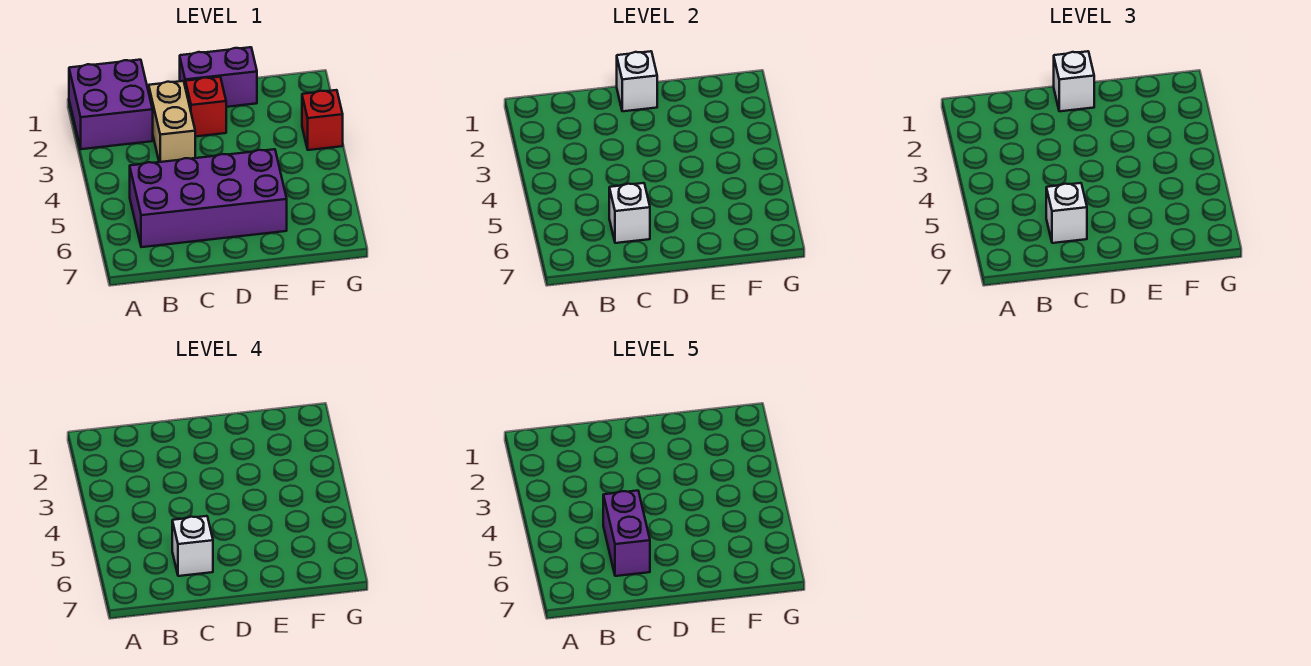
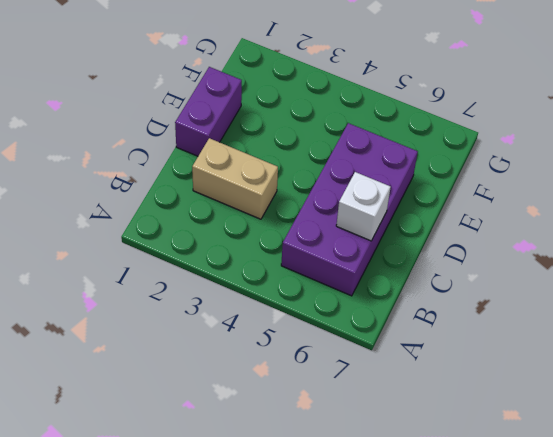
none -> purple brick A1:B2 level 1
none -> red brick D2 level 1
none -> red brick G3 level 1

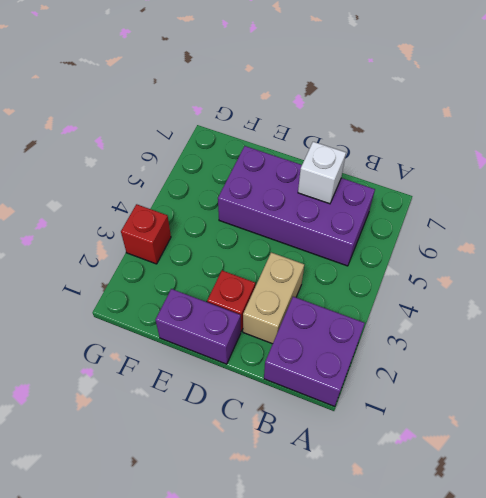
none -> white brick D1 level 2
none -> white brick C6 level 3
none -> white brick D1 level 3

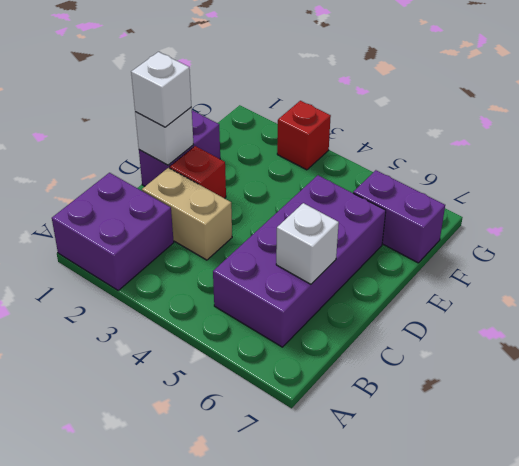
purple brick F6:F7 level 1 -> purple brick C5:C6 level 5
none -> white brick C6 level 3
none -> white brick C6 level 4

